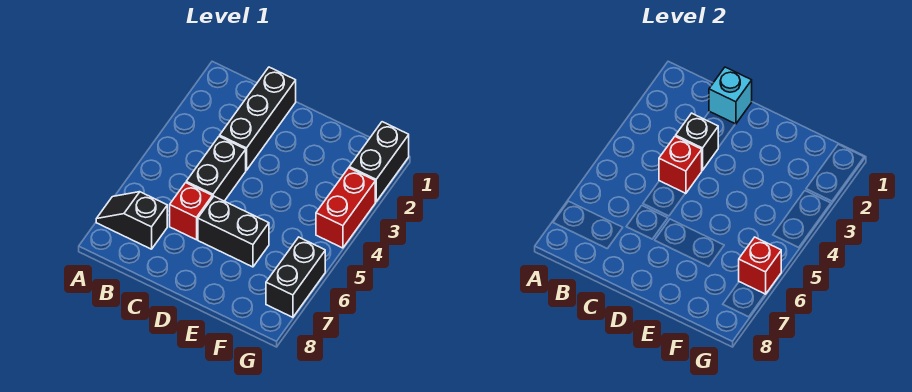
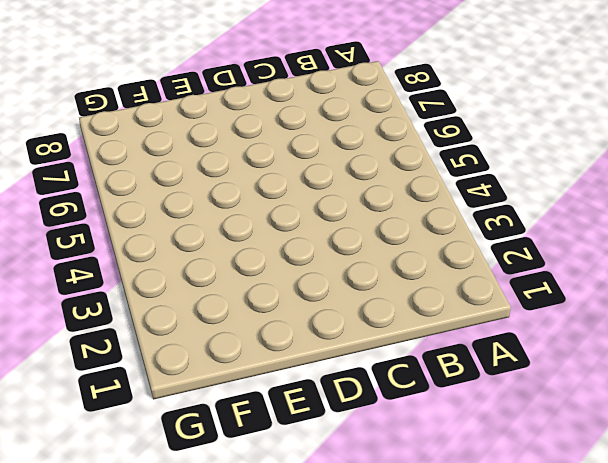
none -> black slope A7:B7 level 1 top B
none -> black brick C1:C3 level 1
none -> black brick C4:C5 level 1

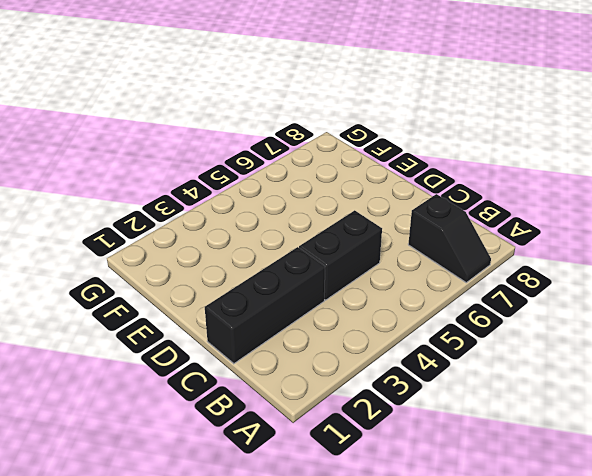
none -> red brick C6 level 1
none -> black brick D6:E6 level 1
none -> black brick G1:G2 level 1

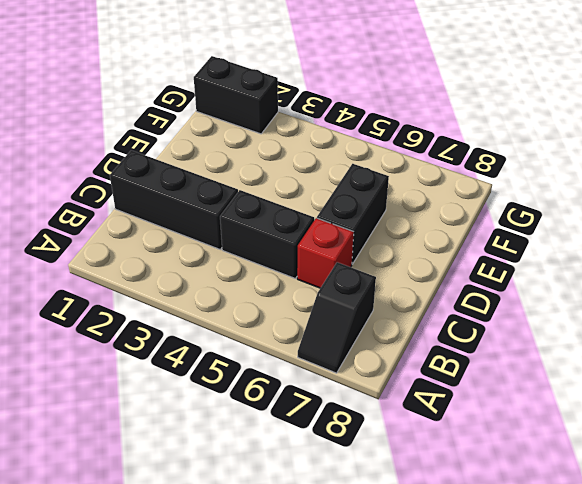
none -> red brick G3:G4 level 1
none -> black brick G6:G7 level 1
none -> cyan brick C1 level 2

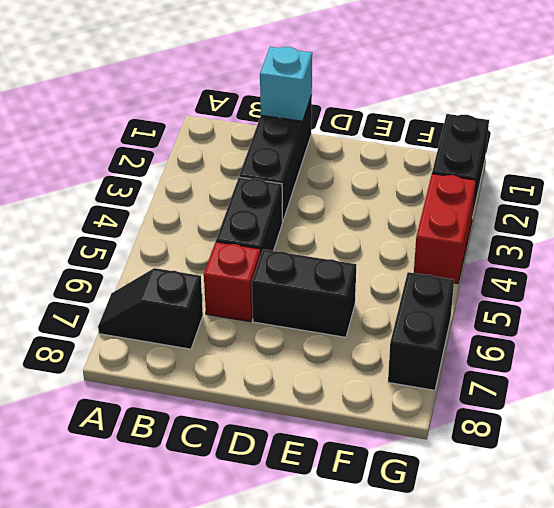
none -> black brick C3 level 2
none -> red brick C4 level 2
none -> red brick G6 level 2

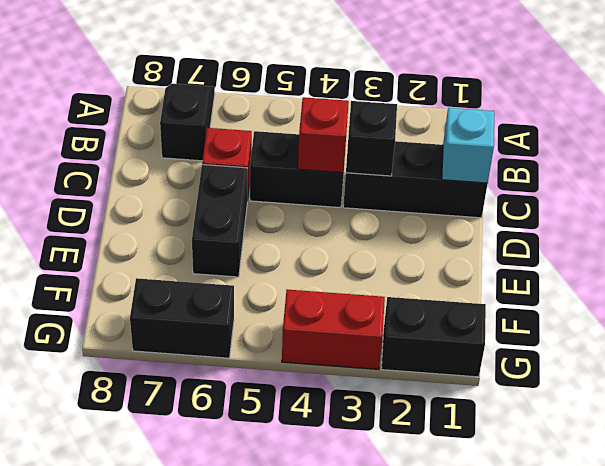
none -> red brick G6 level 2

